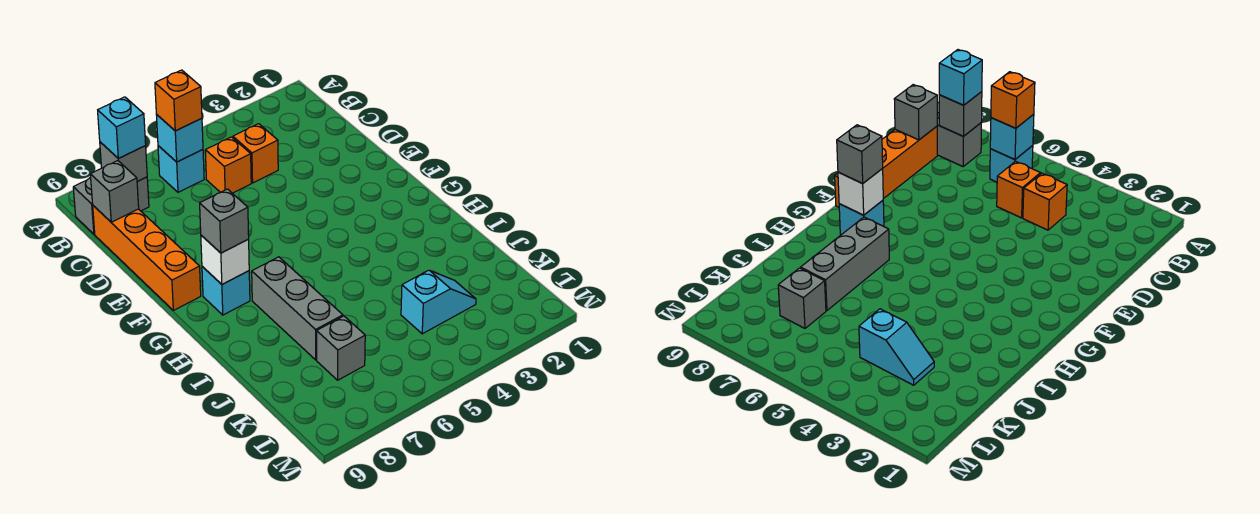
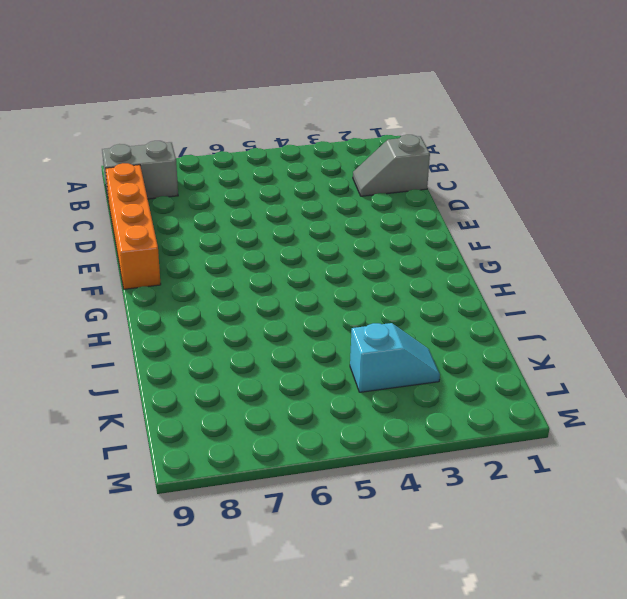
grey slope C1:C2 level 1 top 1 -> none
none -> cyan brick B6 level 1
none -> orange brick C4 level 1
none -> orange brick C5 level 1

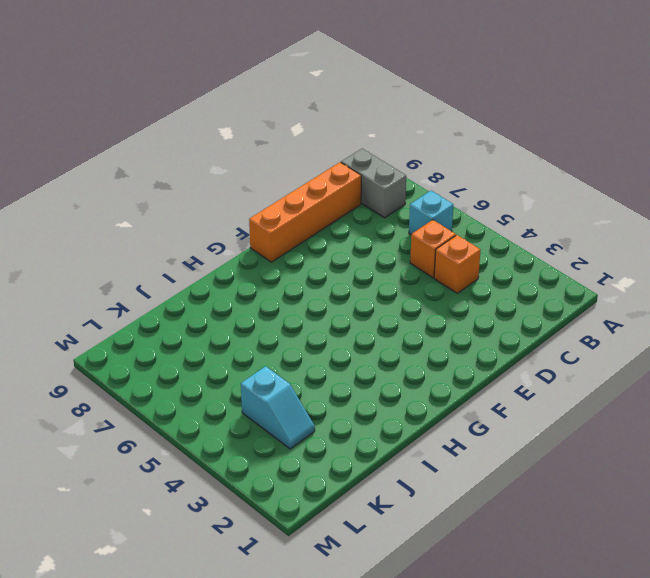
none -> cyan brick G8 level 1
none -> grey brick H7:J7 level 1
none -> grey brick K7 level 1

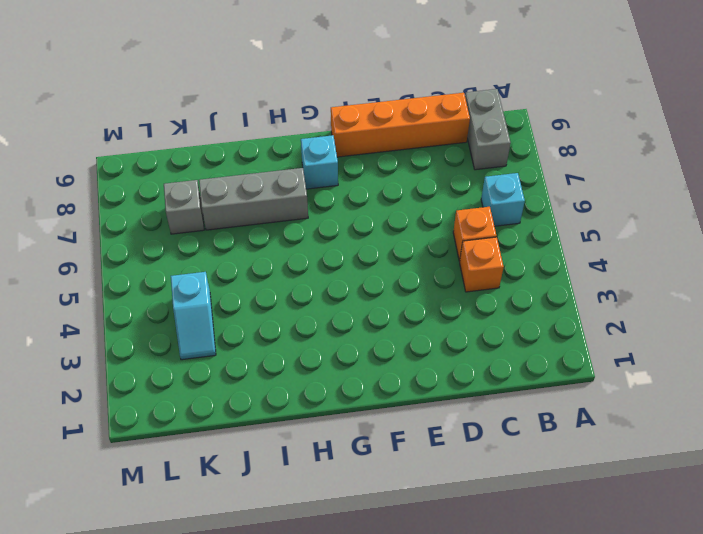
none -> cyan brick B6 level 2
none -> grey brick B8 level 2
none -> grey brick C9 level 2

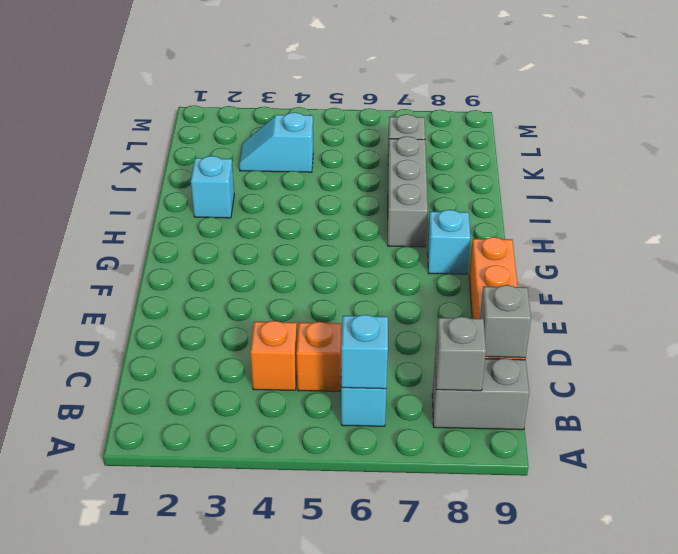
cyan brick I2 level 1 -> cyan brick B8 level 3
none -> white brick G8 level 2
none -> orange brick B6 level 3
none -> grey brick G8 level 3

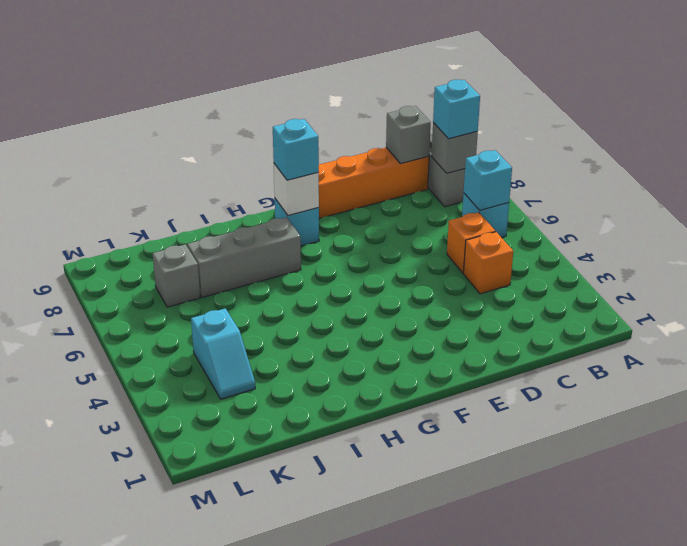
cyan brick G8 level 3 -> grey brick G8 level 3
none -> orange brick B6 level 3

